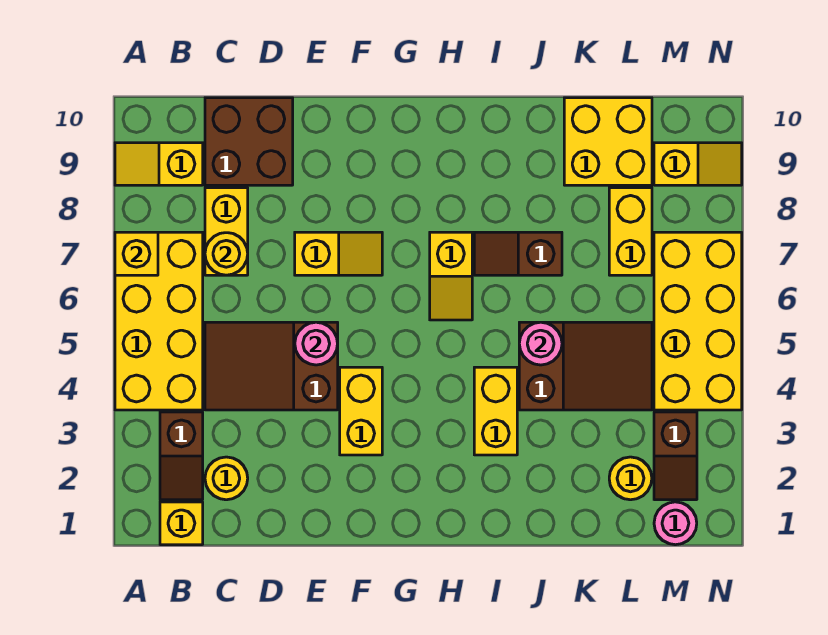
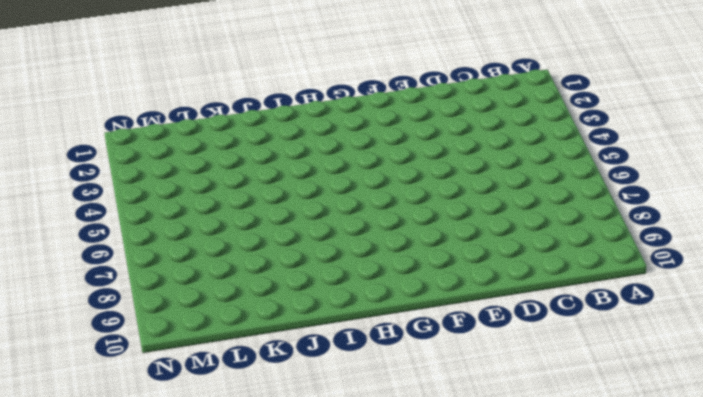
none -> yellow brick A4:B7 level 1
none -> yellow slope A9:B9 level 1 top B
none -> yellow brick B1 level 1

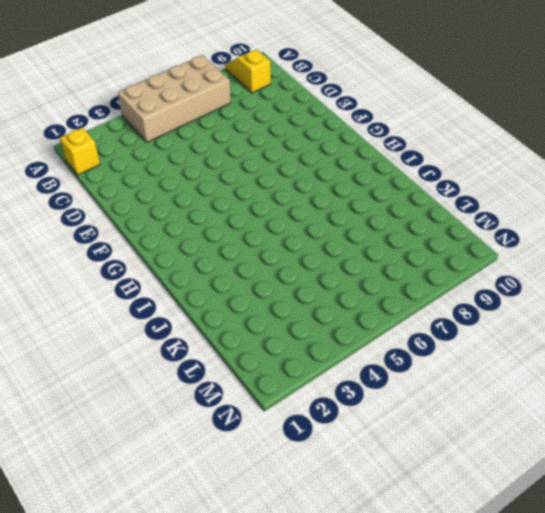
tan brick A4:B7 level 1 -> yellow brick A4:B7 level 1
none -> brown slope B2:B3 level 1 top 3
none -> yellow round brick C2 level 1
none -> brown slope C4:E5 level 1 top E

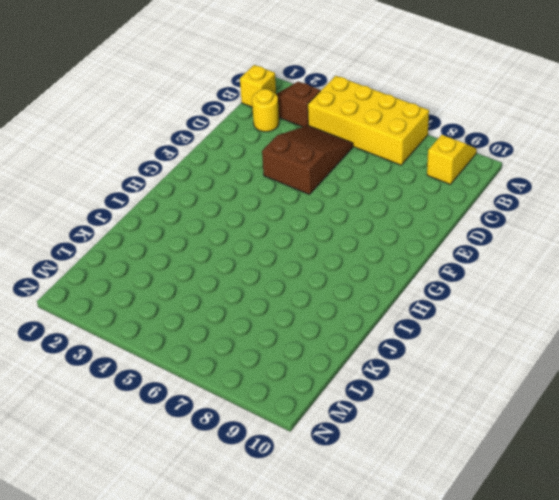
none -> yellow brick C7:C8 level 1
none -> brown brick C9:D10 level 1
none -> yellow slope E7:F7 level 1 top E

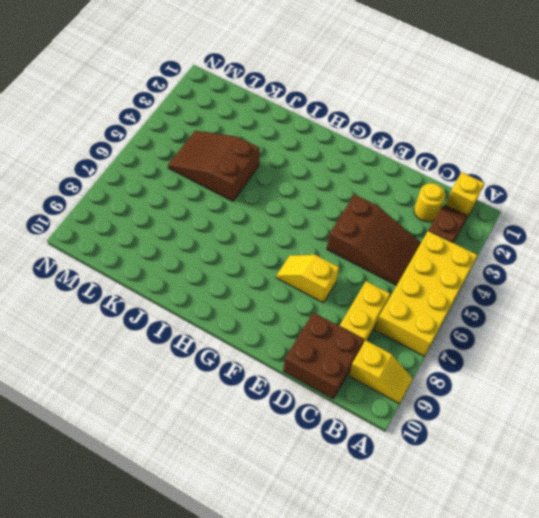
none -> yellow brick F3:F4 level 1
none -> yellow slope H6:H7 level 1 top 7
none -> yellow brick I3:I4 level 1

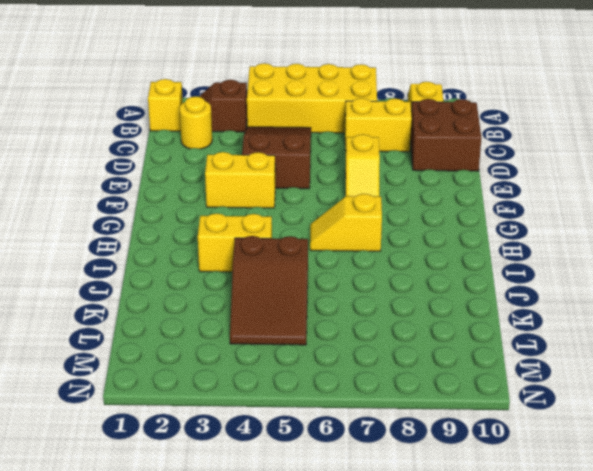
none -> brown slope I7:J7 level 1 top J
none -> yellow brick K9:L10 level 1
none -> yellow round brick L2 level 1

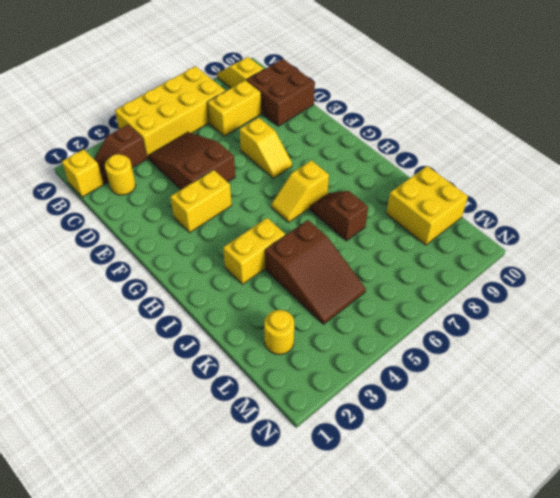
none -> yellow brick L7:L8 level 1
none -> pink round brick M1 level 1
none -> brown slope M2:M3 level 1 top 3

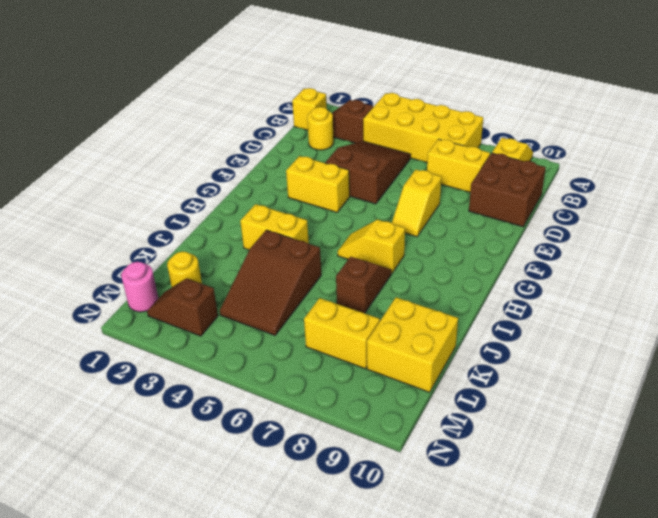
none -> yellow brick M4:N7 level 1
none -> yellow slope M9:N9 level 1 top M
none -> yellow brick A7 level 2

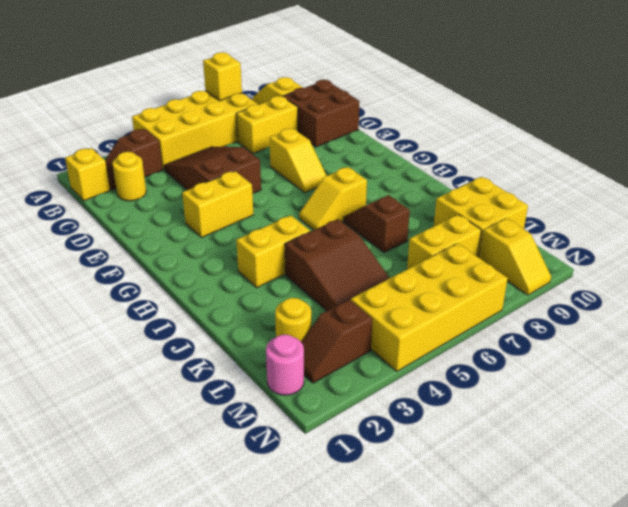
none -> yellow round brick C7 level 2
none -> pink round brick E5 level 2
none -> pink round brick J5 level 2

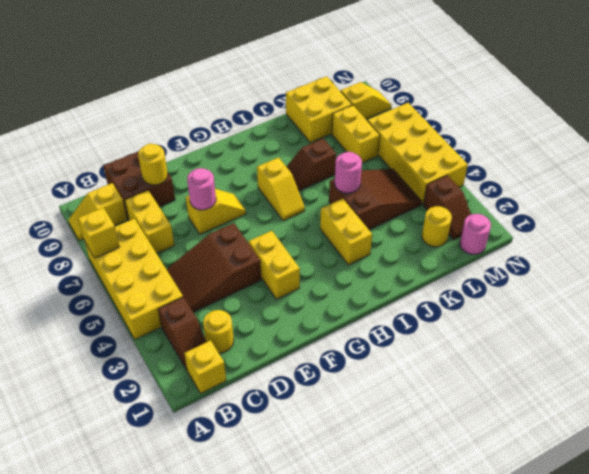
yellow round brick D9 level 2 -> yellow round brick C7 level 2
pink round brick E7 level 2 -> pink round brick E5 level 2

